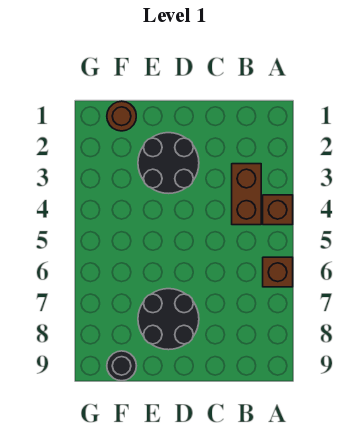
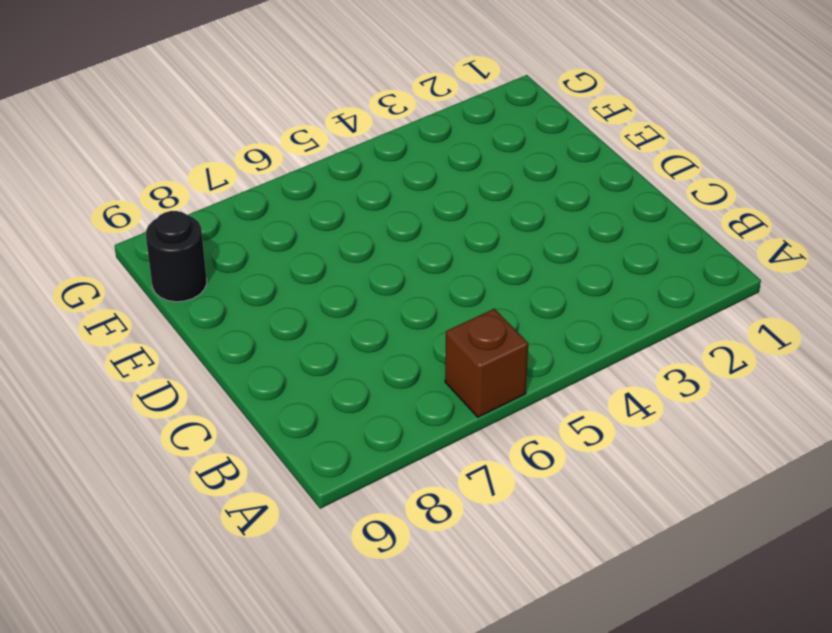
none -> brown brick A4 level 1
none -> brown brick B3:B4 level 1

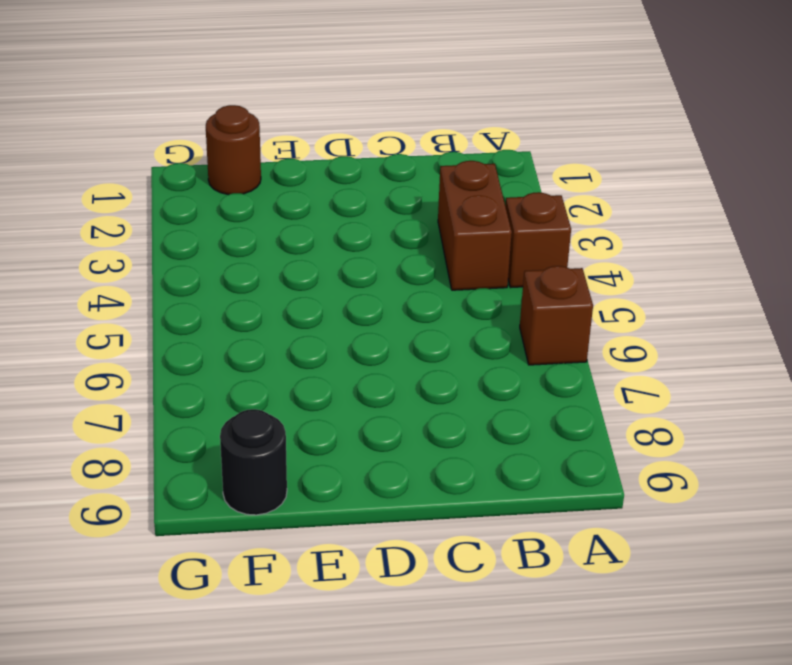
none -> black round brick D2:E3 level 1
none -> black round brick D7:E8 level 1

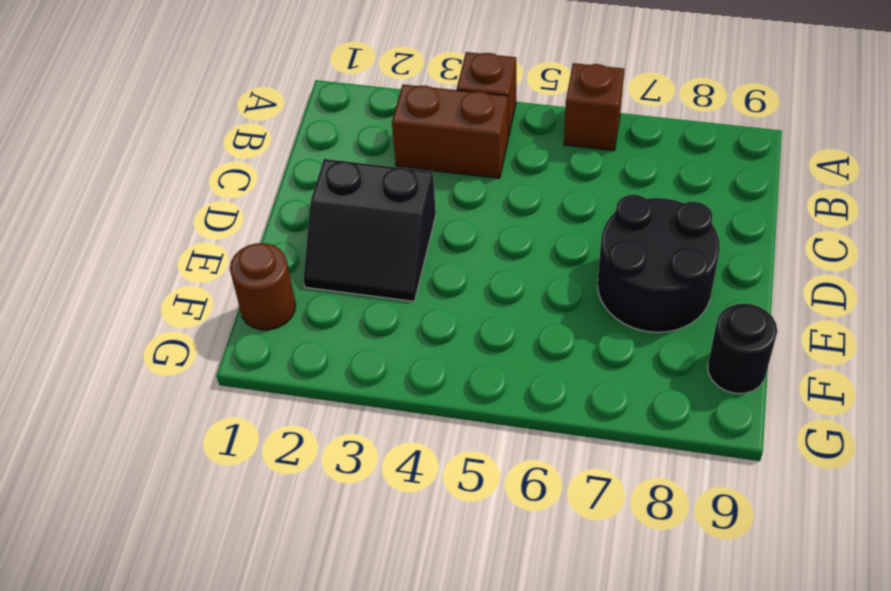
black slope D2:E3 level 1 top D -> black round brick D2:E3 level 1

